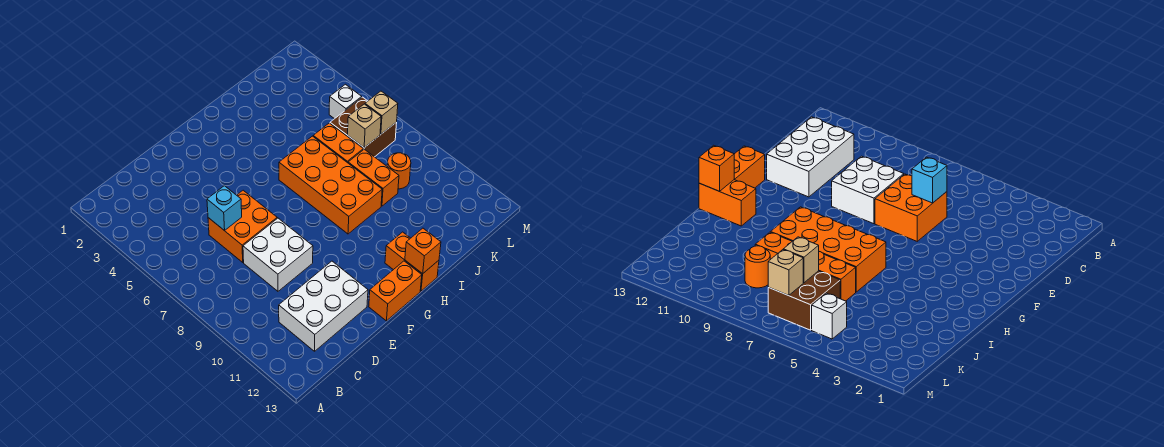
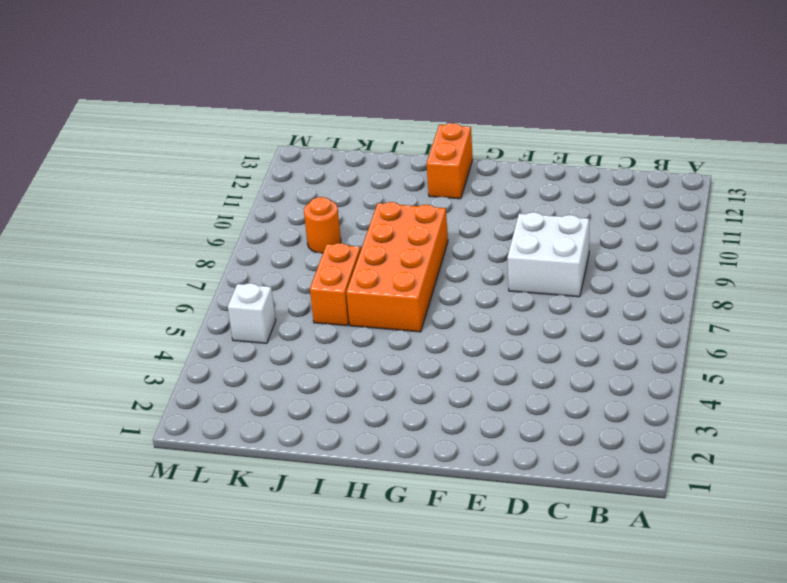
none -> white brick C11:E12 level 1
none -> orange brick D6:E7 level 1
none -> orange brick F13:G13 level 1

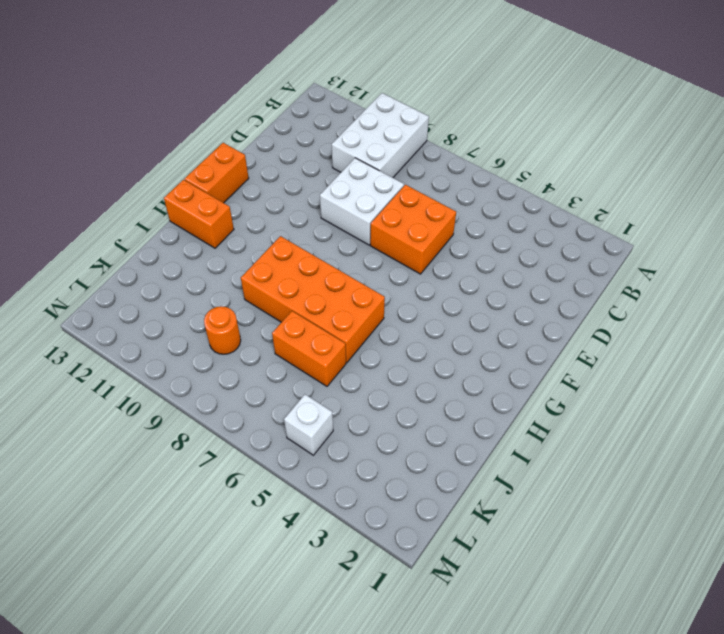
white brick A9:C10 level 1 -> white brick C11:E12 level 1
none -> orange brick J8:J9 level 1
none -> brown brick K6:L7 level 1
none -> cyan brick D6 level 2

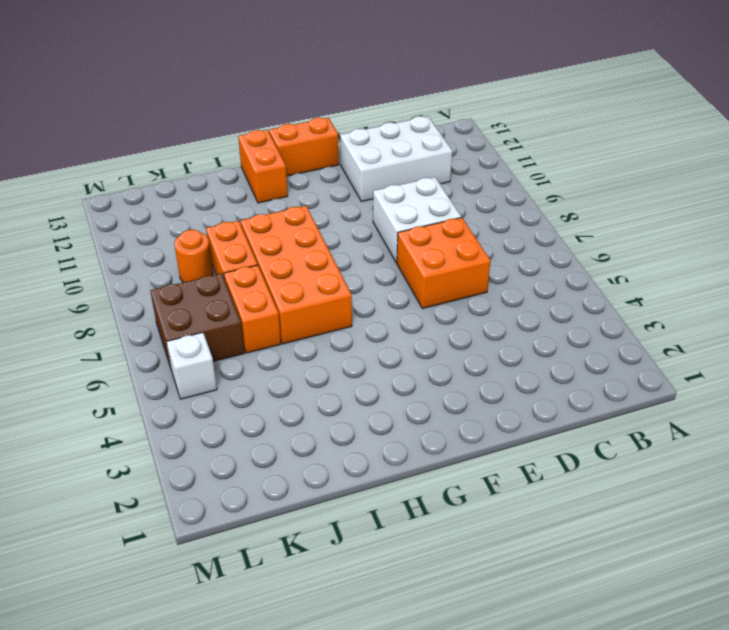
none -> cyan brick D6 level 2
none -> orange brick H13 level 2
none -> tan brick K7 level 2

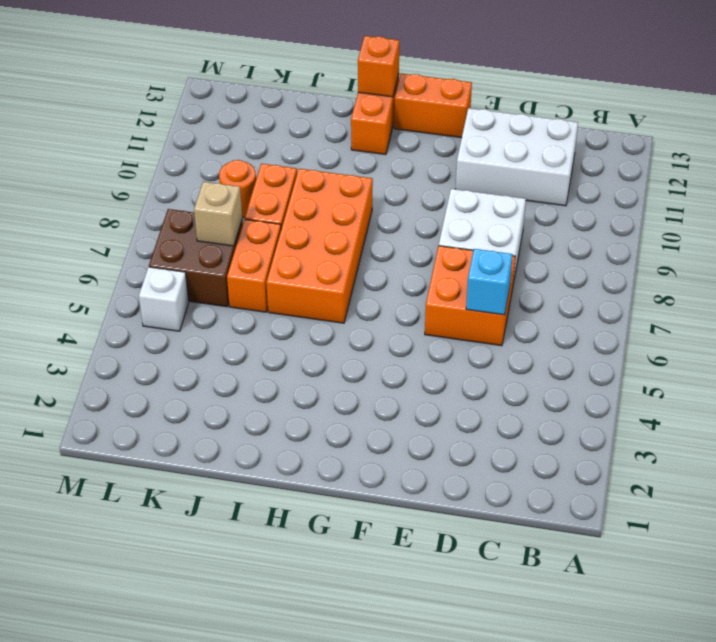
none -> tan brick L7 level 2

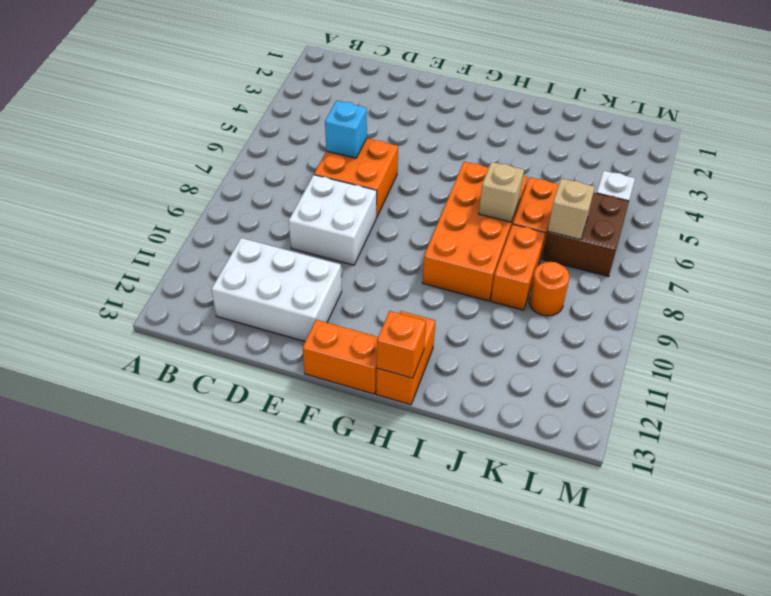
tan brick I7 level 2 -> tan brick L7 level 2

